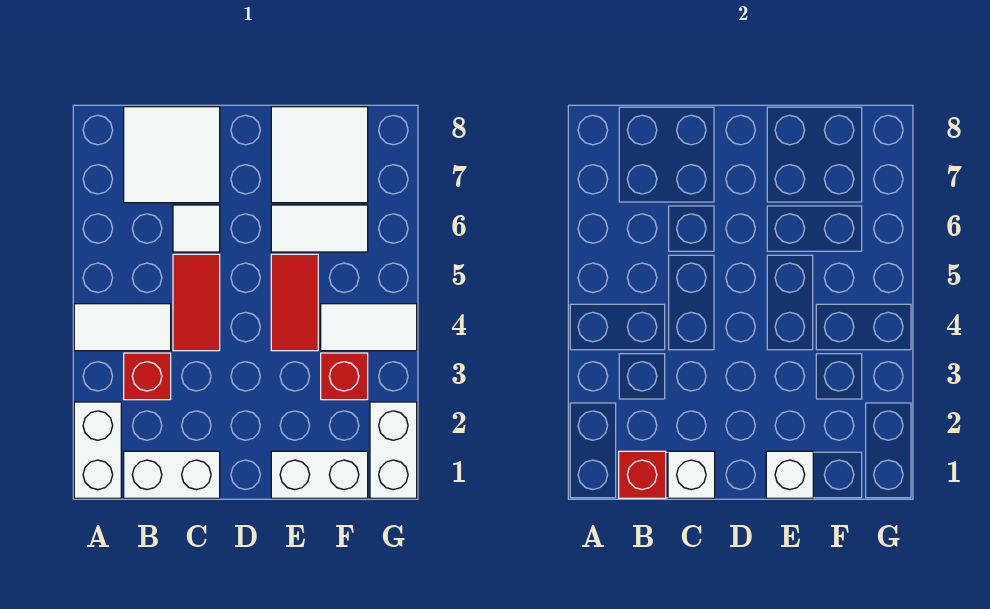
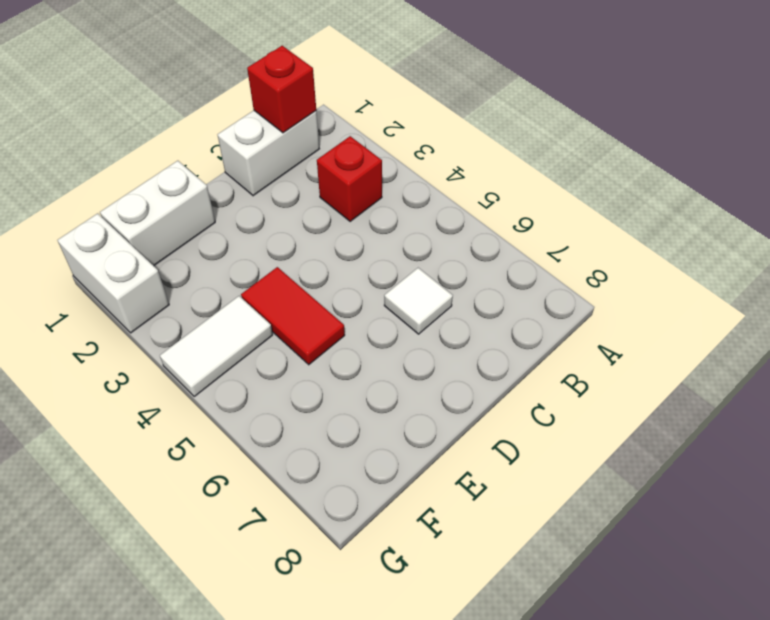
none -> white brick A1:A2 level 1
none -> white tile A4:B4 level 1
none -> white tile B7:C8 level 1

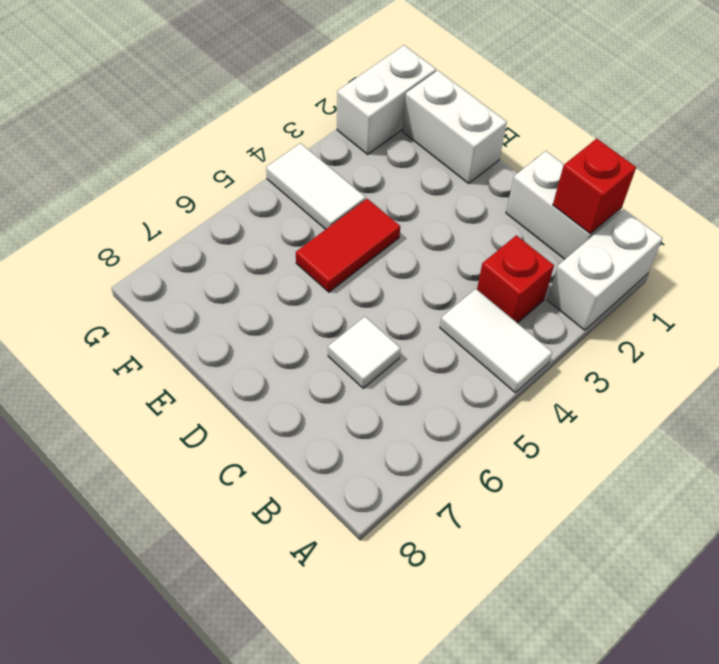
none -> white tile B7:C8 level 1
none -> red tile C4:C5 level 1
none -> white tile E6:F6 level 1

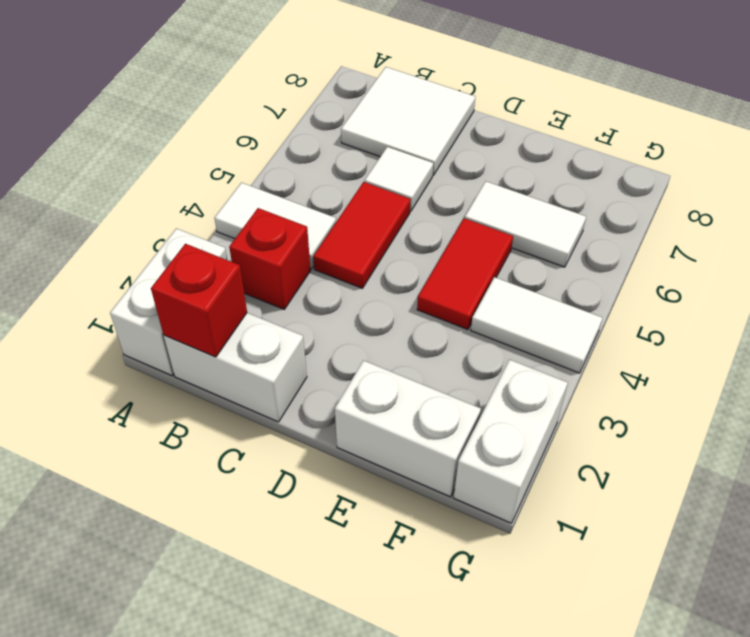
none -> white tile E7:F8 level 1
none -> red brick F3 level 1
none -> white brick C1 level 2

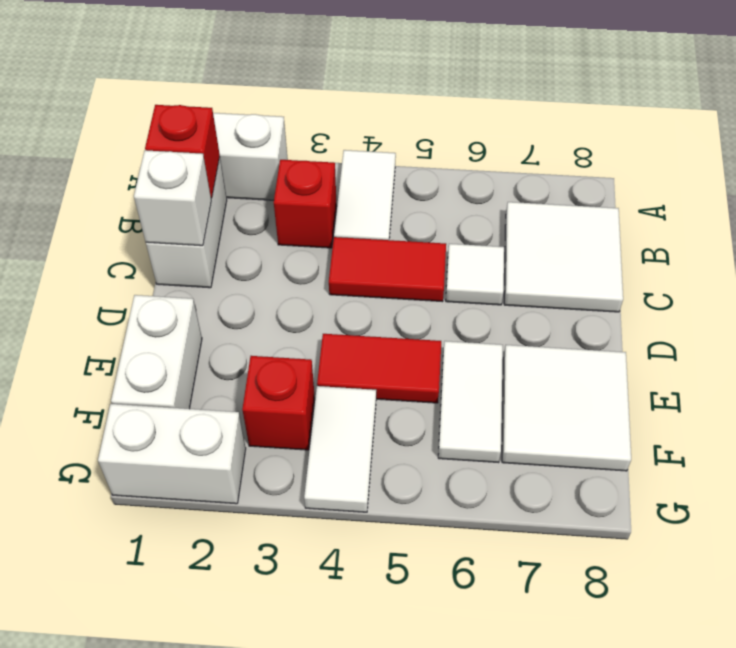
none -> white brick E1 level 2

